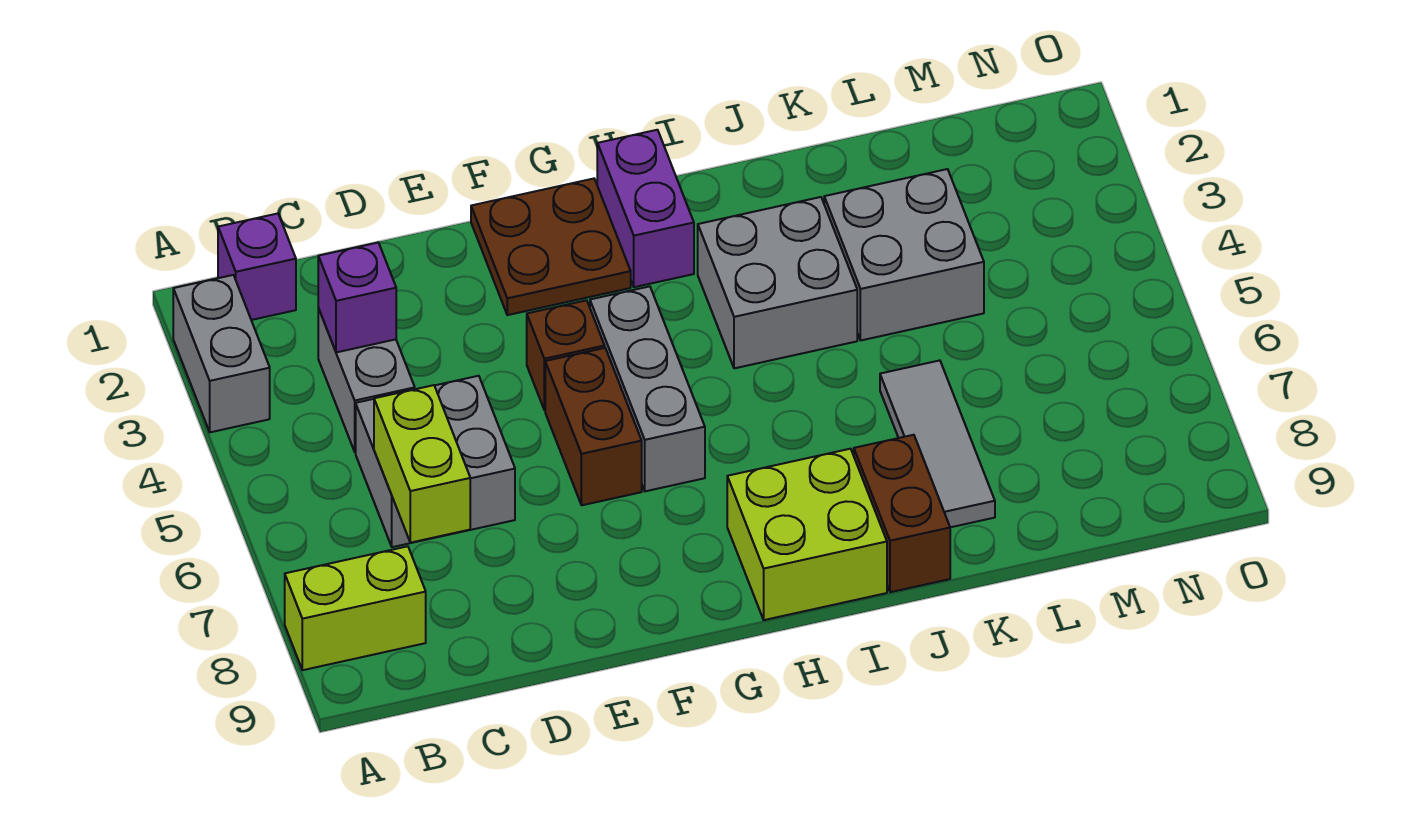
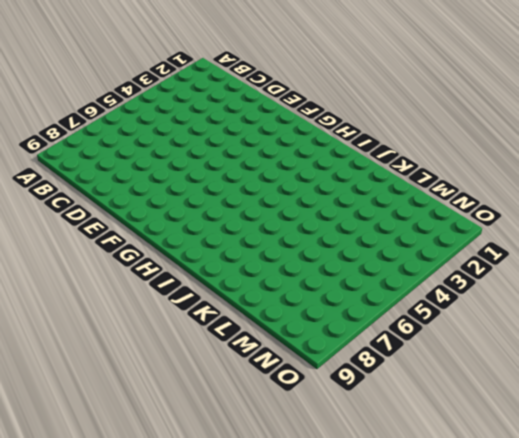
none -> grey brick A2:A3 level 1
none -> lime brick A8:B8 level 1
none -> purple brick B1 level 1

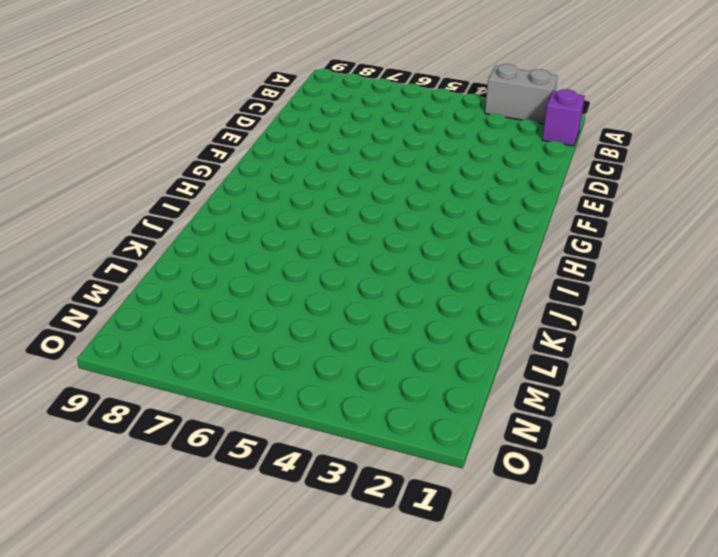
none -> lime brick A8:B8 level 1
none -> grey brick C3:C4 level 1
none -> grey brick C5:D6 level 1

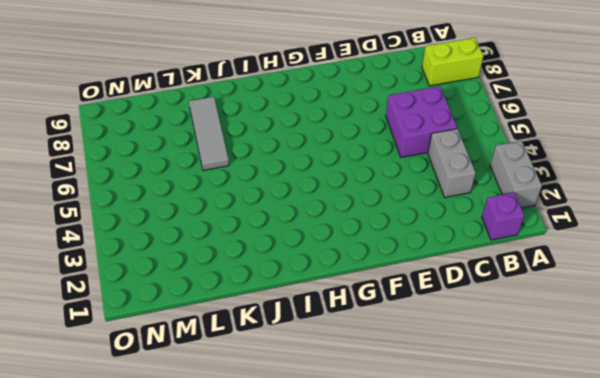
purple brick C5:D6 level 1 -> grey brick C5:D6 level 1
none -> brown plate F1:G2 level 1
none -> brown brick F4 level 1
none -> brown brick F5:F6 level 1

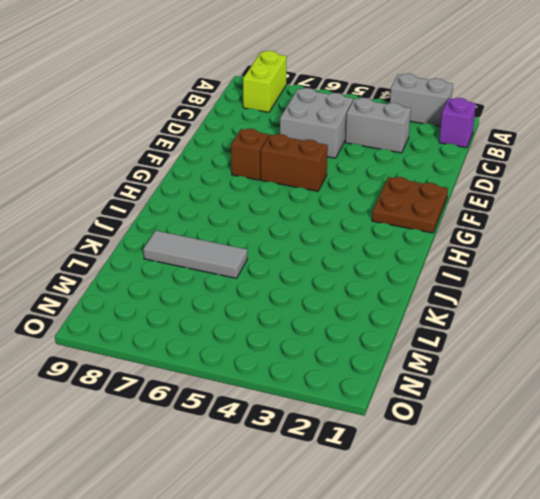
brown brick F7 level 1 -> brown brick F4 level 1
none -> grey brick G4:G6 level 1
none -> purple brick H1:H2 level 1
none -> lime brick H8:I9 level 1

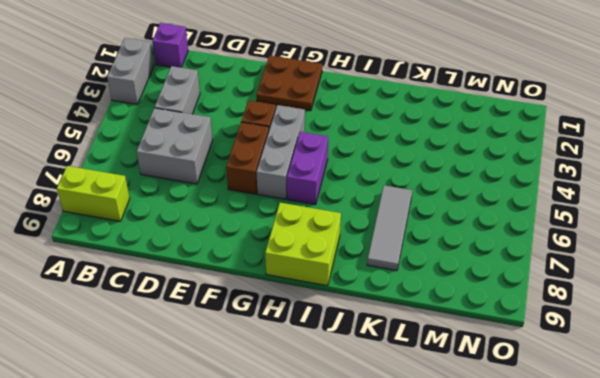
purple brick H5:H6 level 1 -> purple brick H1:H2 level 1
none -> grey brick I3:J4 level 1
none -> brown brick J8:J9 level 1
none -> grey brick K3:L4 level 1

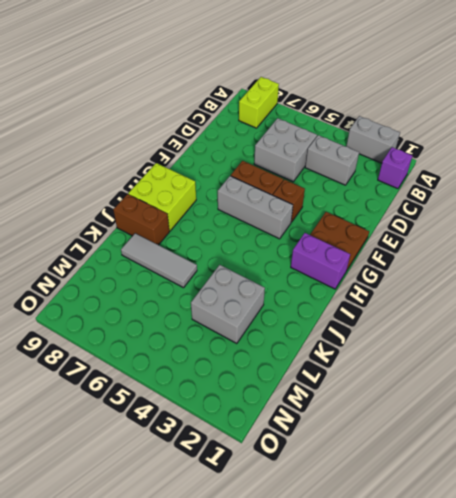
none -> grey brick I3:J4 level 1
none -> purple brick C3 level 2
none -> lime brick C6:C7 level 2

